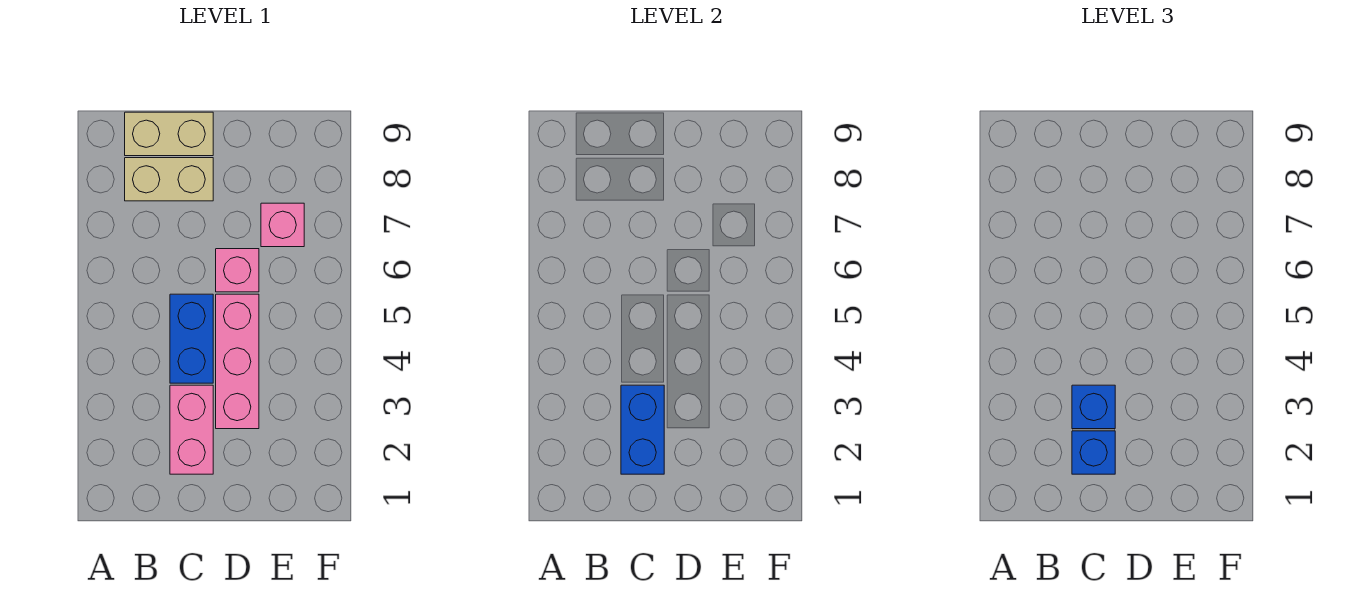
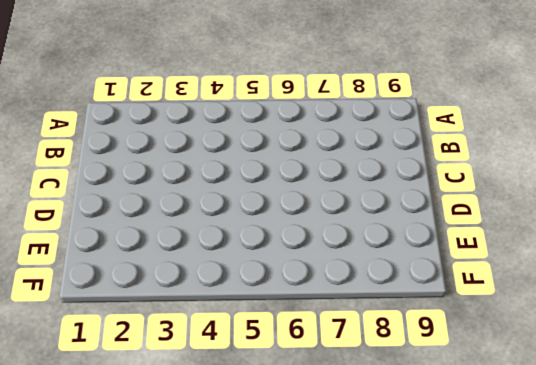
none -> tan brick B8:C8 level 1
none -> tan brick B9:C9 level 1

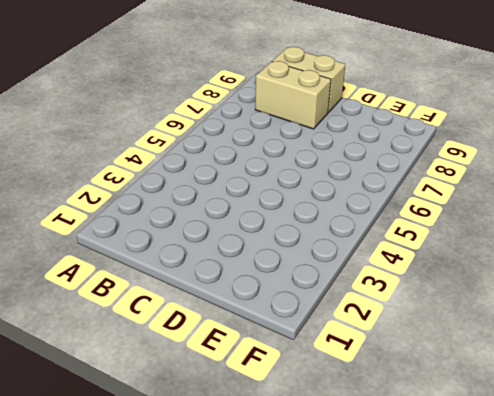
none -> pink brick C2:C3 level 1
none -> blue brick C4:C5 level 1

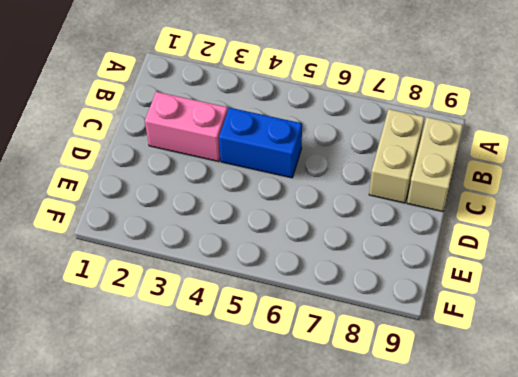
none -> pink brick D3:D5 level 1
none -> pink brick D6 level 1

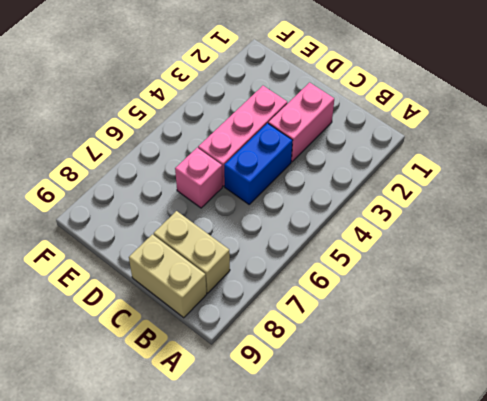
none -> pink brick E7 level 1
none -> blue brick C2:C3 level 2

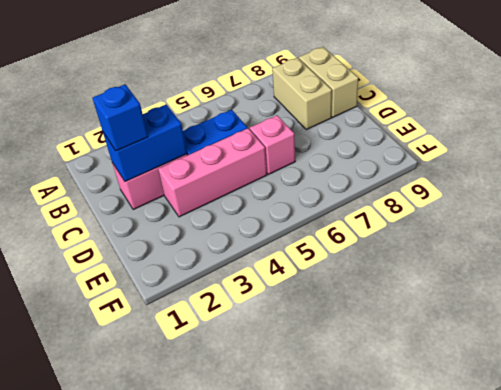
none -> pink brick E7 level 1
none -> blue brick C3 level 3

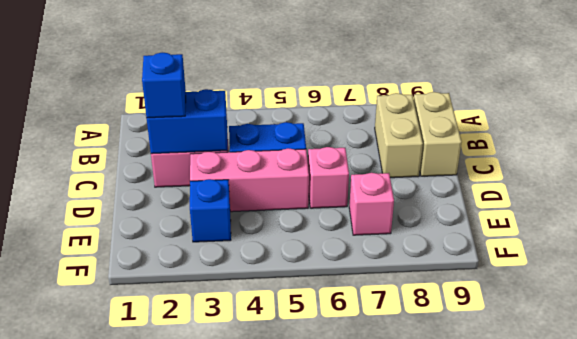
blue brick E3 level 1 -> blue brick C3 level 3

